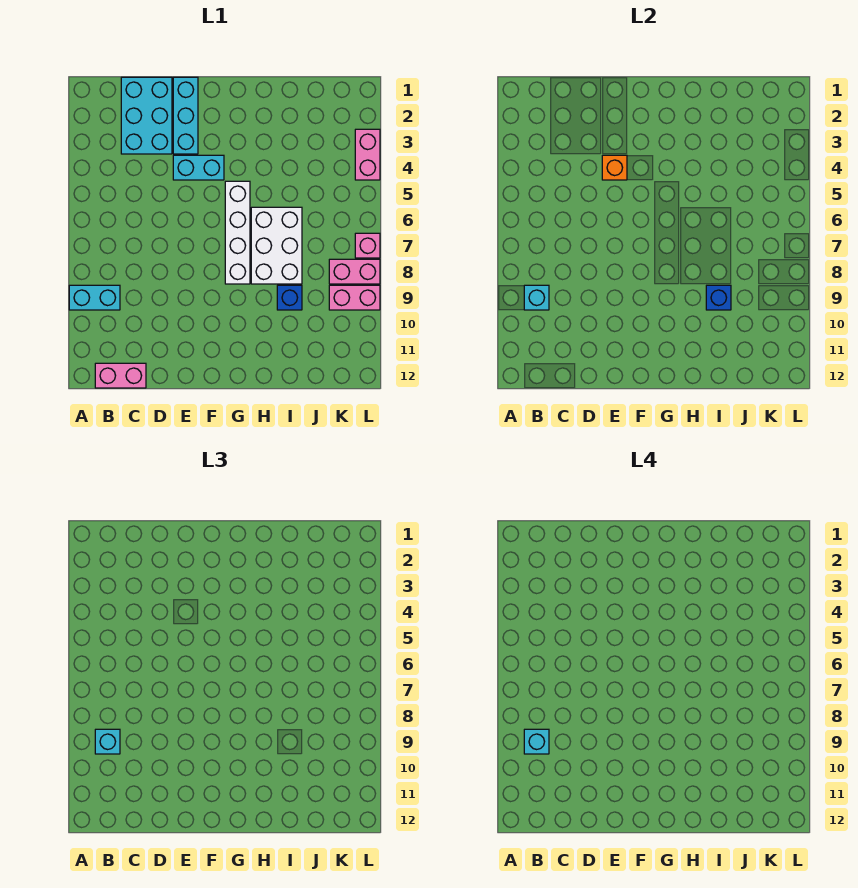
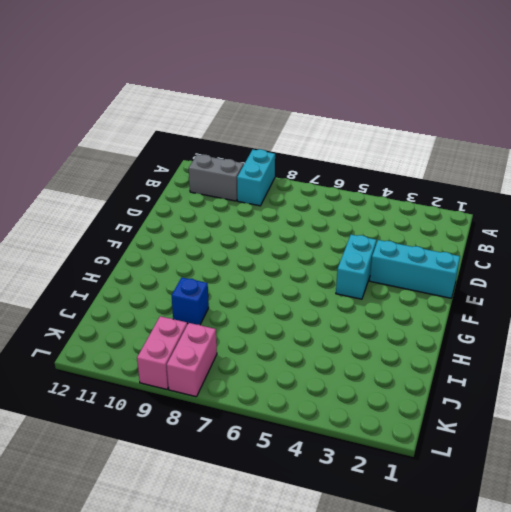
grey brick B10:B11 level 1 -> none
none -> pink brick B12:C12 level 1
none -> cyan brick C1:D3 level 1
none -> white brick G5:G8 level 1

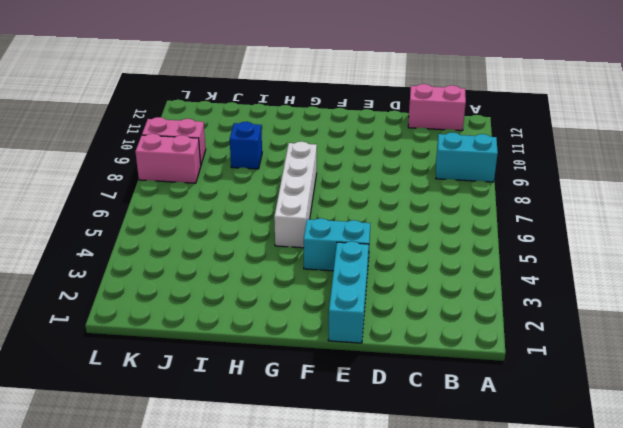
none -> cyan brick C1:D3 level 1
none -> white brick H6:I8 level 1
none -> pink brick L3:L4 level 1

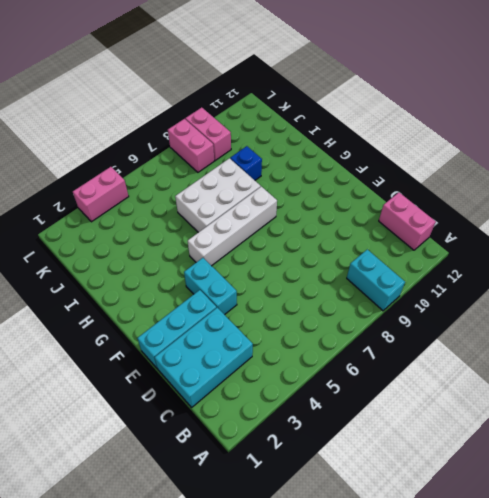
none -> pink brick L7 level 1
none -> cyan brick B9 level 2
none -> orange brick E4 level 2

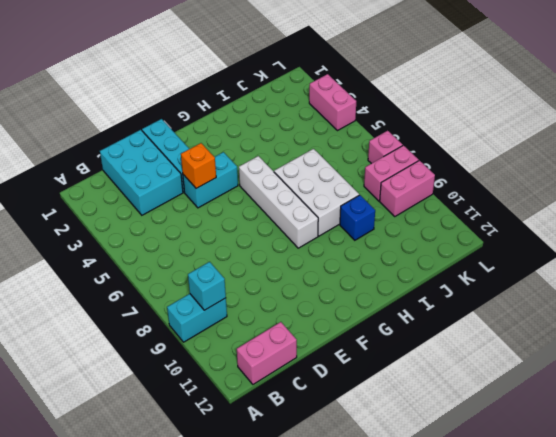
none -> blue brick I9 level 2
none -> cyan brick B9 level 3
none -> cyan brick B9 level 4

